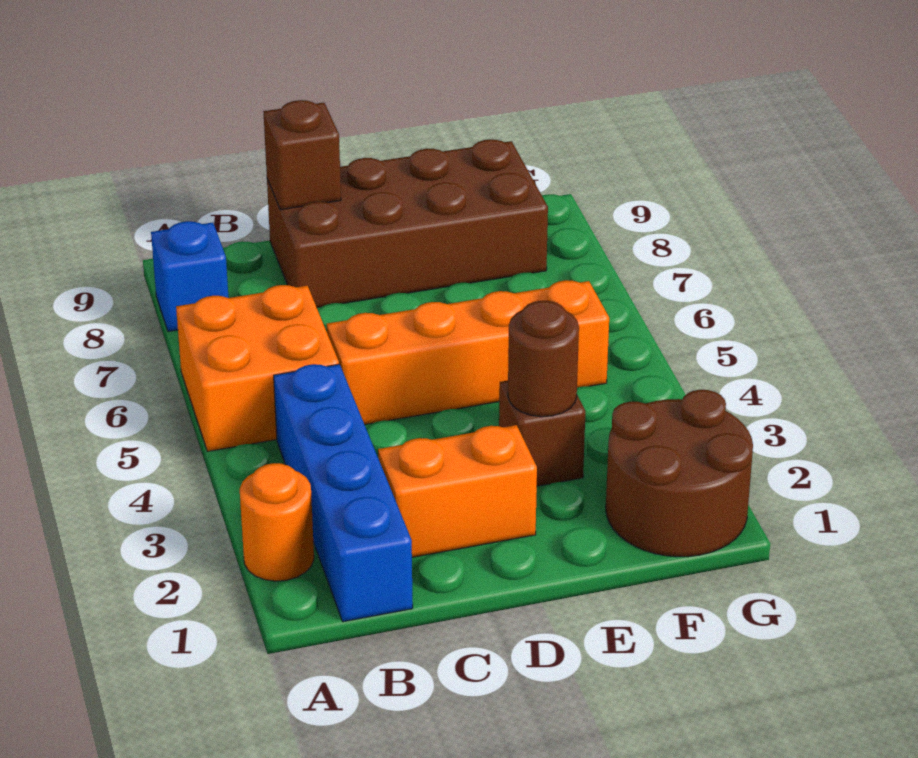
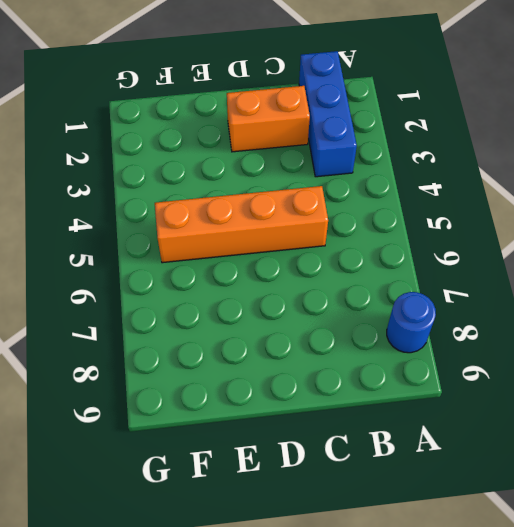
blue round brick A8 level 1 -> blue brick A8 level 1
blue brick B1:B3 level 1 -> blue brick B1:B4 level 1
none -> orange round brick A2 level 1
none -> orange brick A5:B6 level 1

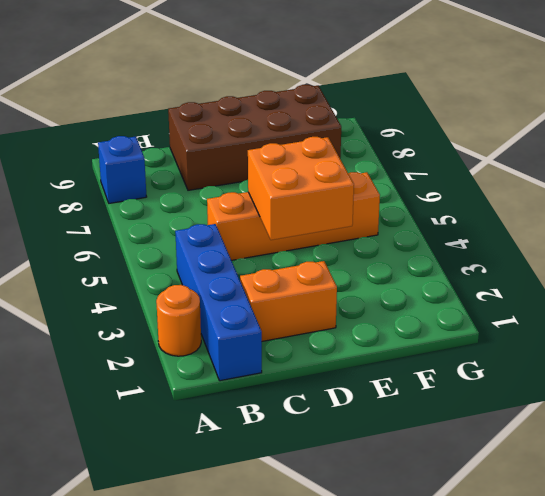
orange brick D4:E5 level 2 -> orange brick A5:B6 level 1
none -> brown brick E3 level 1
none -> brown round brick F1:G2 level 1

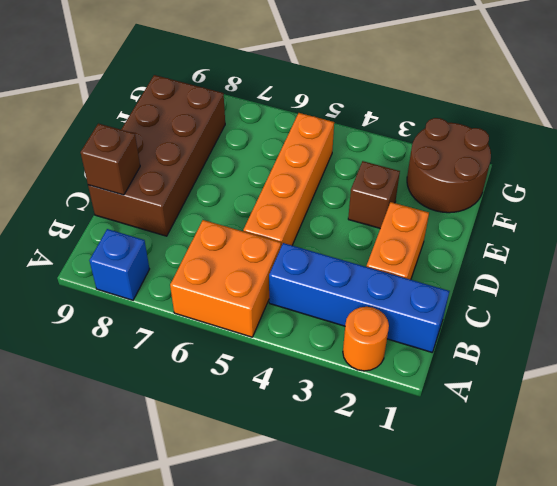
none -> brown round brick E3 level 2

